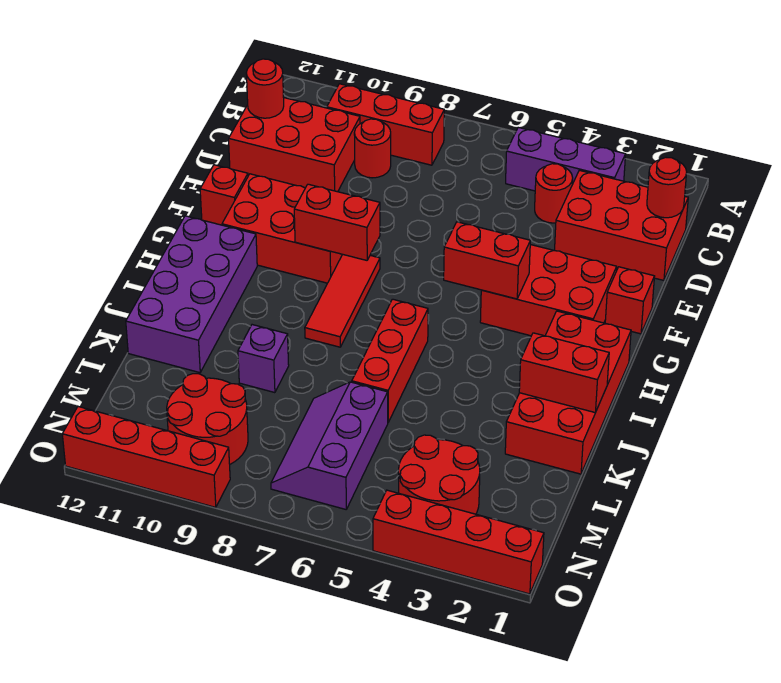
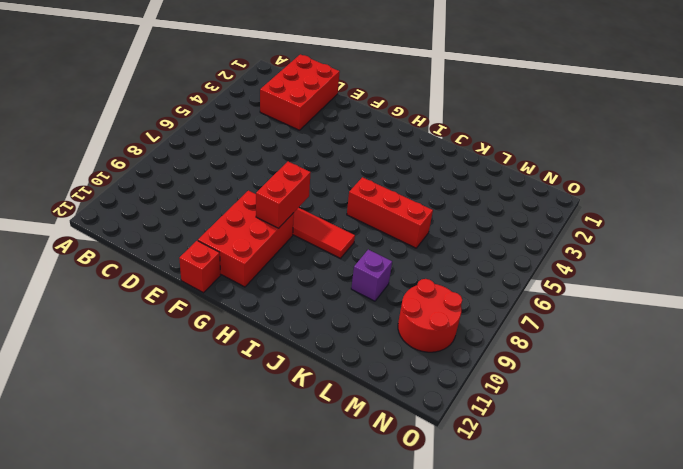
none -> purple brick B3:B5 level 1
none -> red brick B8:B10 level 1
none -> red round brick C4 level 1

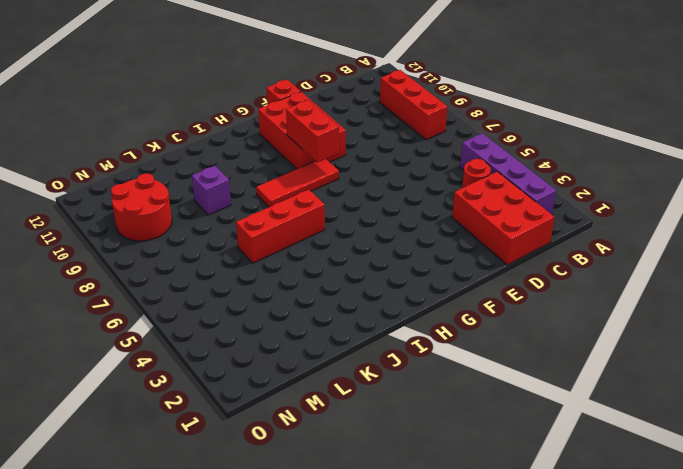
purple brick B2:B5 level 1 -> purple brick B3:B5 level 1
none -> red round brick C9 level 1
none -> red brick C10:D12 level 1
none -> red brick F1 level 1

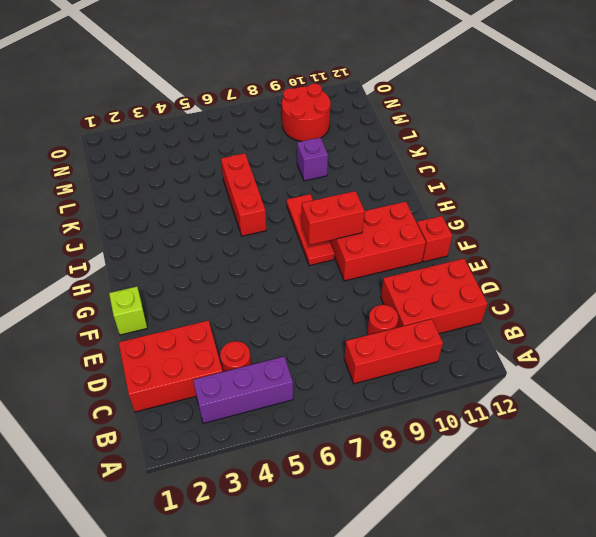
lime brick F1 level 1 -> red brick F1 level 1
none -> red brick F2:G4 level 1
none -> red brick H1:K2 level 1
none -> purple brick H11:K12 level 1

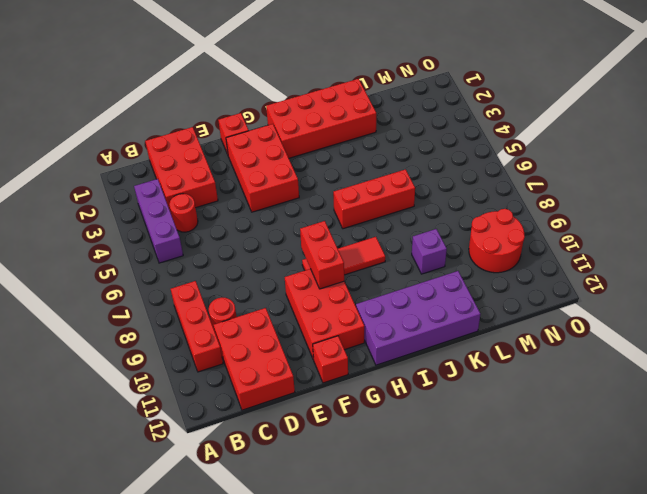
none -> purple slope L6:N7 level 1 top 6
none -> red round brick M3:N4 level 1
none -> red brick O1:O4 level 1

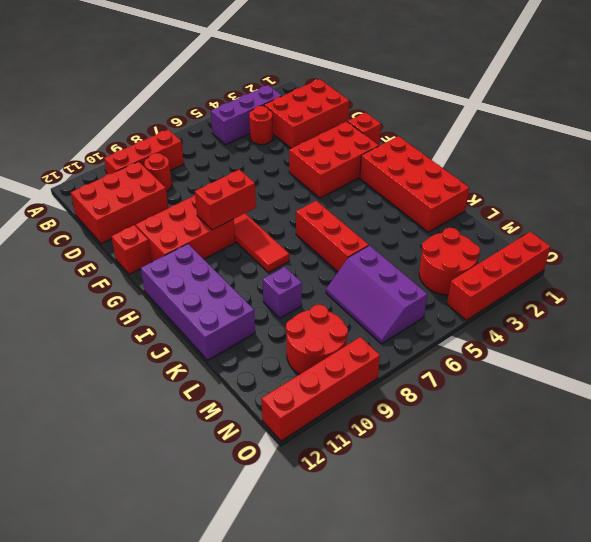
none -> red round brick C1 level 2
none -> red round brick C12 level 2
none -> red brick G4:G5 level 2

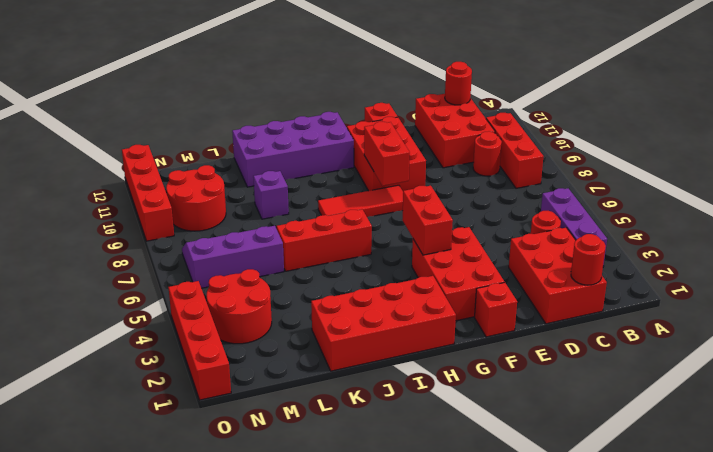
none -> red brick J1:J2 level 2

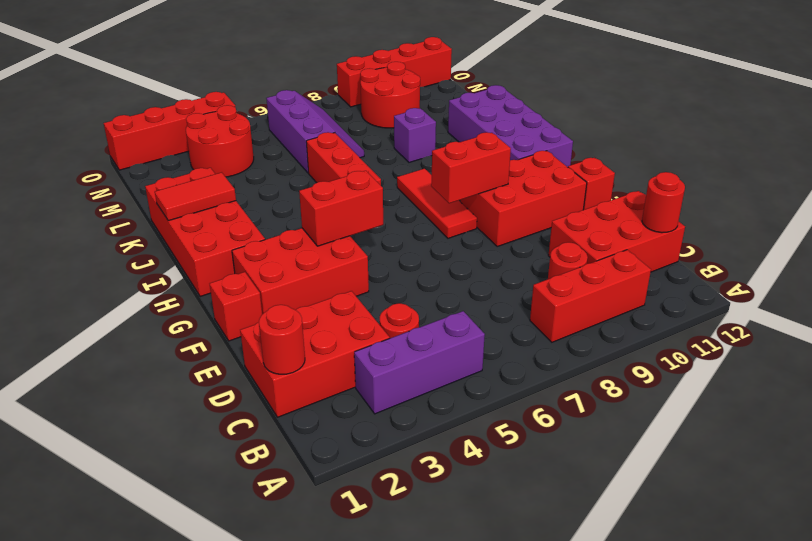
red tile J1:J2 level 2 -> red brick J1:J2 level 2

